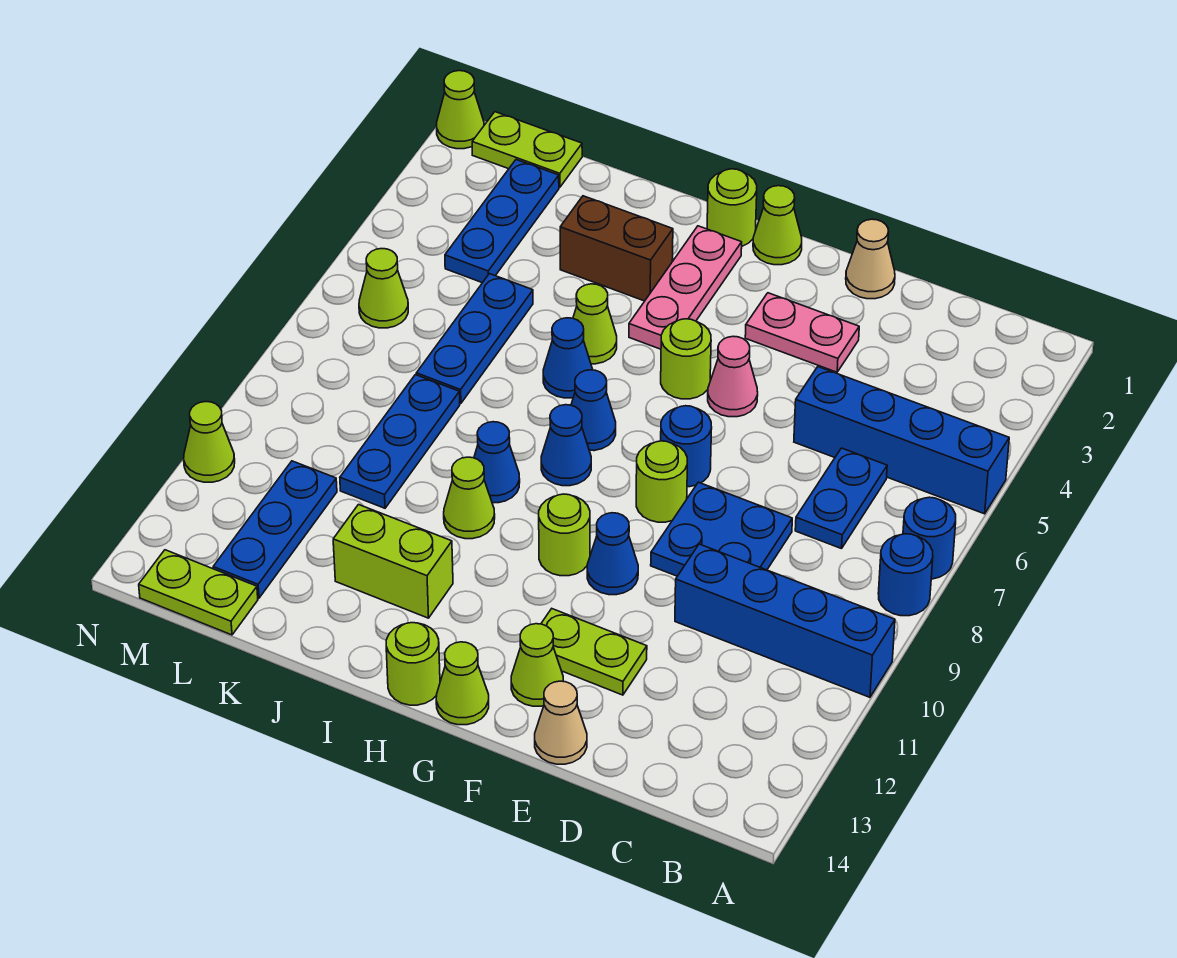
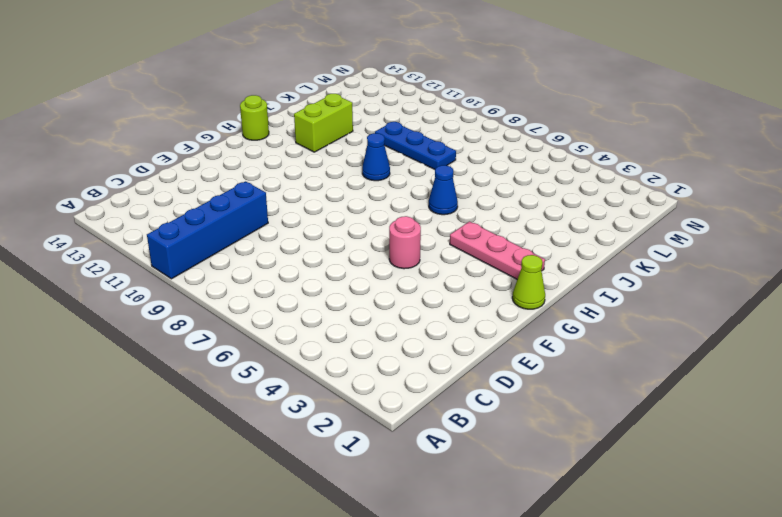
pink round brick F5 level 1 -> pink cone F5 level 1
none -> blue brick A5:D5 level 1
none -> blue round brick A7 level 1
none -> blue round brick A8 level 1
none -> blue plate C6:C7 level 1

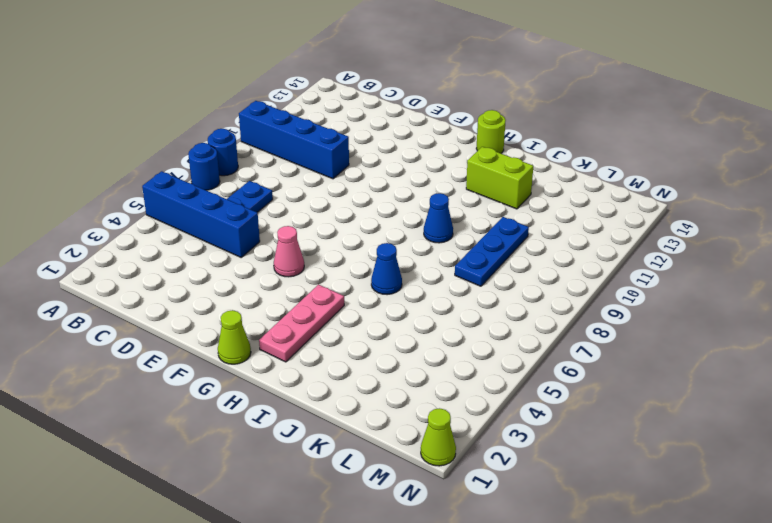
none -> blue plate D8:E9 level 1
none -> tan cone E1 level 1
none -> pink plate E3:F3 level 1
none -> lime plate E12:F12 level 1

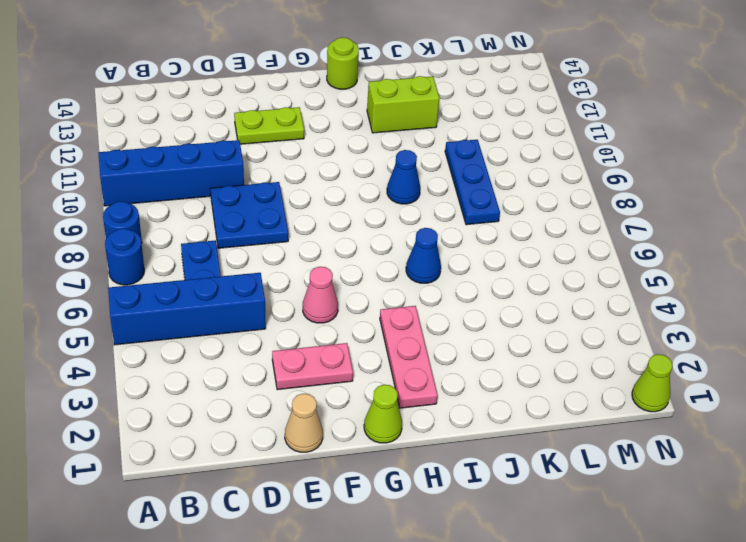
none -> tan cone E14 level 1
none -> blue round brick F7 level 1
none -> lime round brick F8 level 1
none -> blue cone F10 level 1

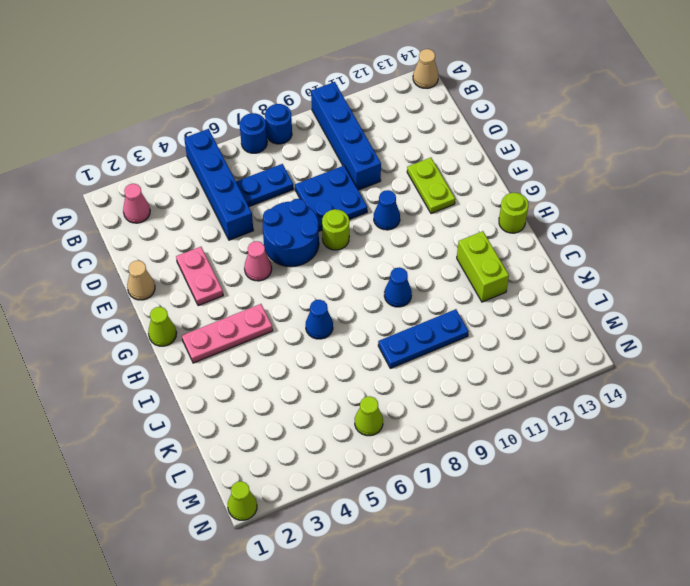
tan cone A14 level 1 -> tan cone E14 level 1
pink cone B2 level 1 -> none
blue round brick E6:F7 level 1 -> blue round brick F7 level 1
none -> lime cone F13 level 1
none -> lime round brick G5 level 1
none -> lime round brick G10 level 1
none -> lime cone G14 level 1

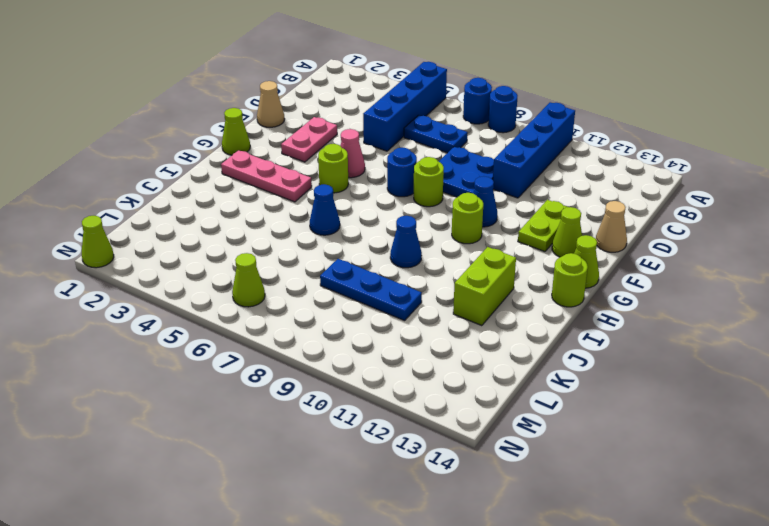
none -> lime round brick H1 level 1
none -> blue cone H7 level 1
none -> blue cone H8 level 1
none -> brown brick I3:J3 level 1

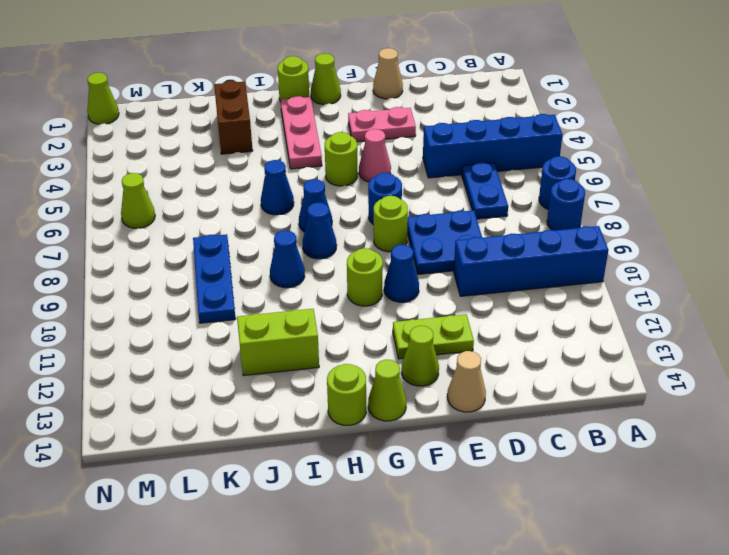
brown brick J2:J3 level 1 -> brown brick I3:J3 level 1
none -> lime cone I5 level 1
none -> lime cone I10 level 1
none -> blue plate K5:K7 level 1
none -> lime plate L1:M1 level 1

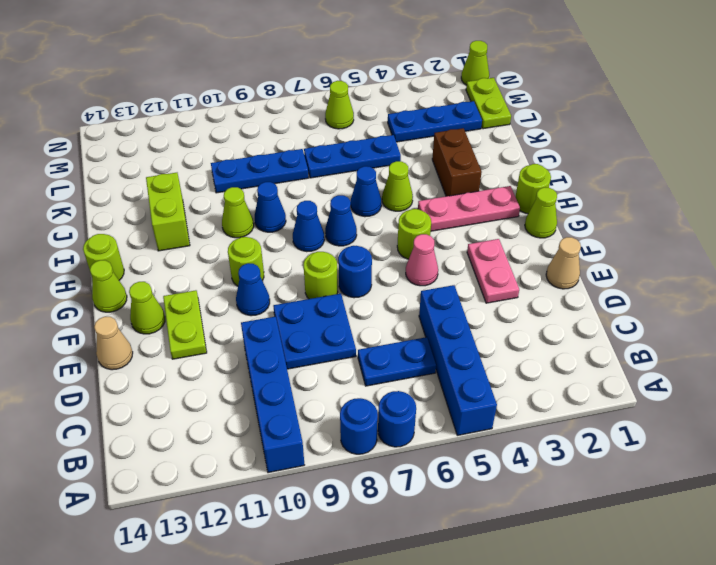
none -> blue plate L11:L13 level 1
none -> lime plate L14:M14 level 1
none -> lime cone N11 level 1

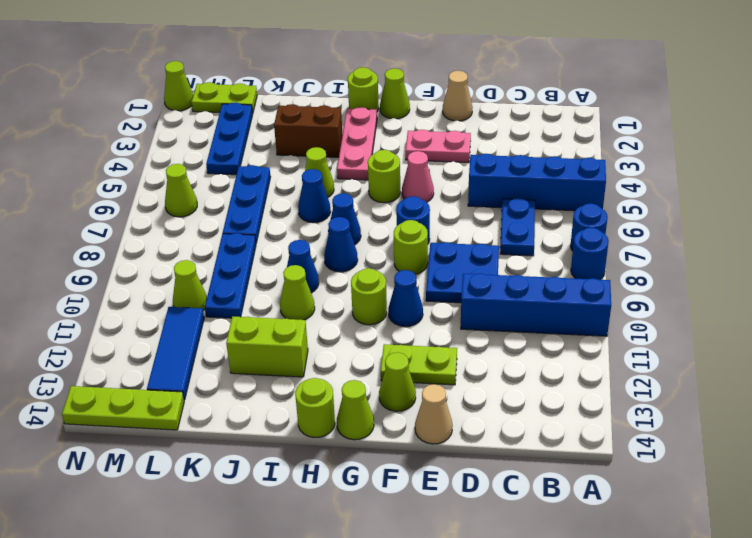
lime cone L10 level 1 -> lime cone N11 level 1
blue tile L11:L13 level 1 -> blue plate L11:L13 level 1
lime plate L14:N14 level 1 -> lime plate L14:M14 level 1

